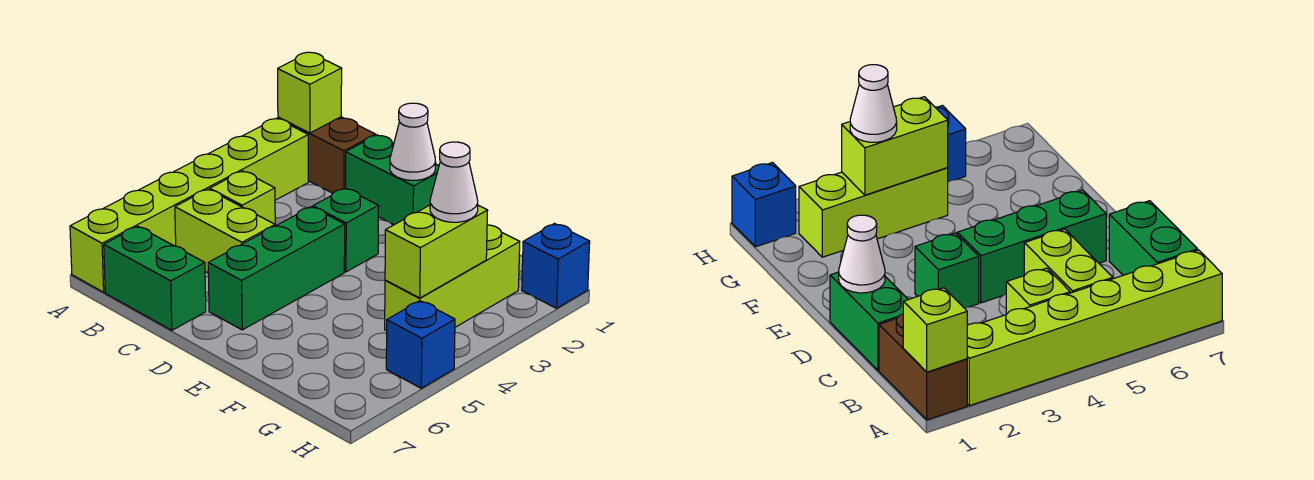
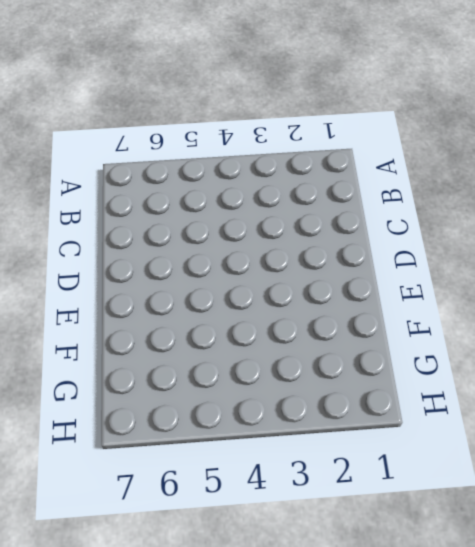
none -> brown brick A1:B1 level 1
none -> lime brick A2:A7 level 1
none -> lime brick B4 level 1

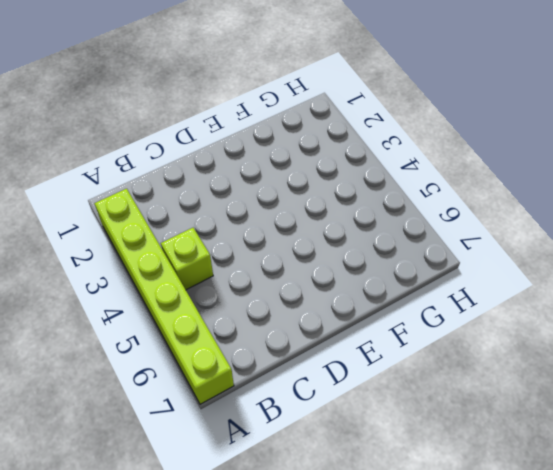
none -> brown brick A1:B1 level 1
none -> lime brick B5:C5 level 1
none -> green brick B7:C7 level 1

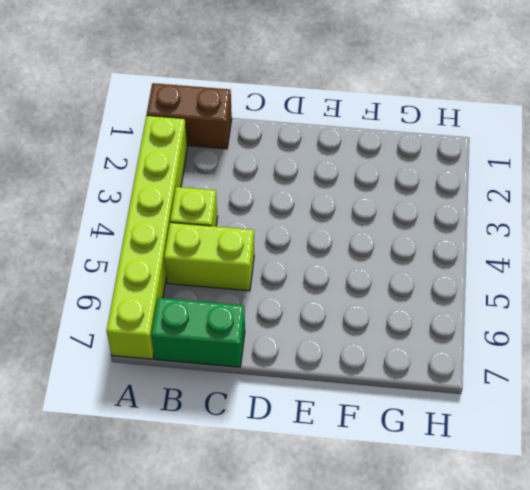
none -> green brick C1:D1 level 1
none -> green brick D3 level 1
none -> green brick D4:D6 level 1

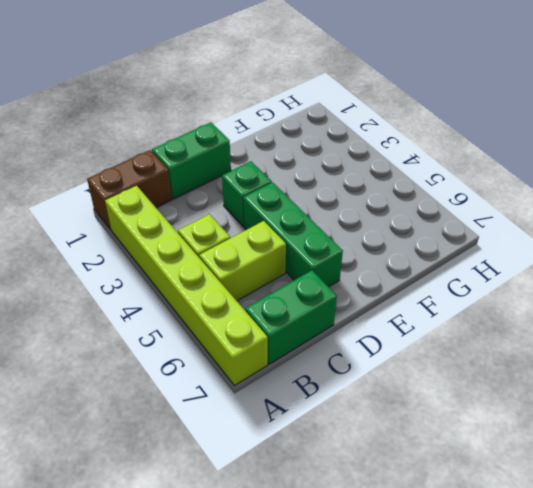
none -> lime brick G2:G4 level 1
none -> blue brick H1 level 1
none -> blue brick H5 level 1

